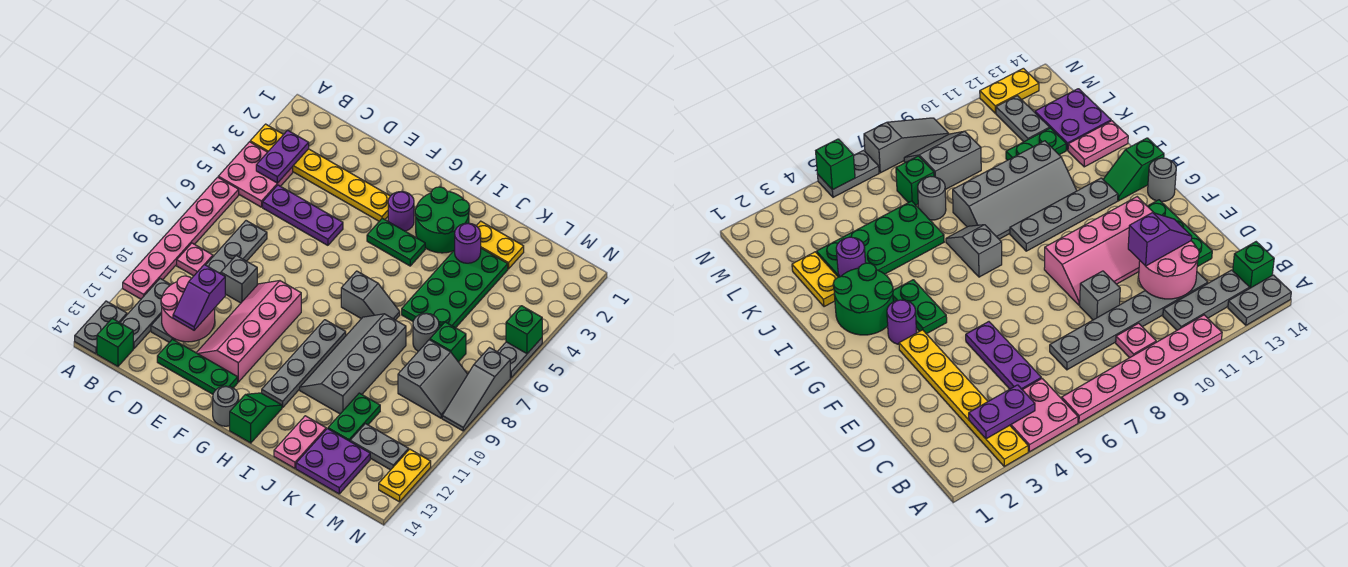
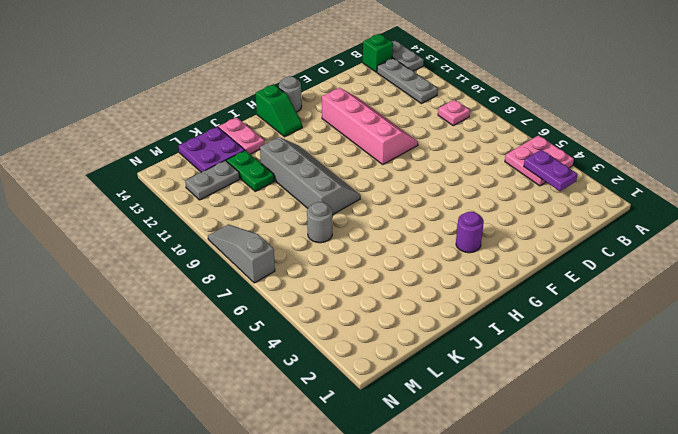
none -> yellow plate A3:F3 level 1
none -> pink plate A6:A11 level 1
none -> purple plate C5:E5 level 1
none -> grey plate C7:C12 level 1

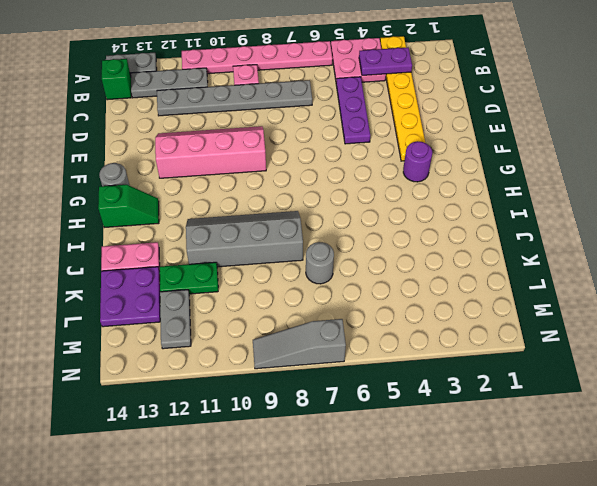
none -> grey brick D9 level 1
none -> green plate D13:F13 level 1
none -> green plate G4:H4 level 1
none -> green round brick H2:I3 level 1

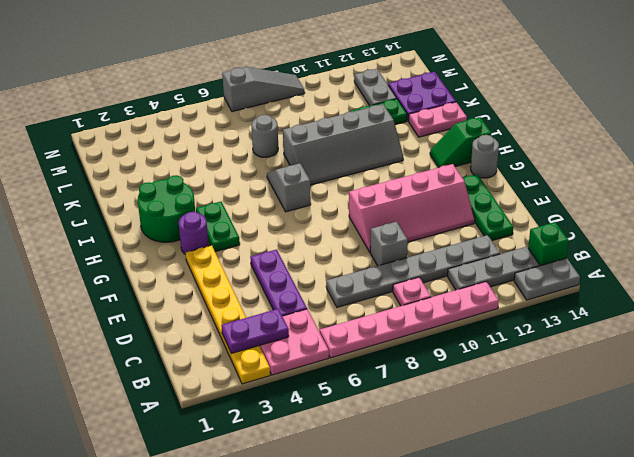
none -> grey plate H9:H12 level 1
none -> yellow plate J2:K2 level 1
none -> green plate J3:K6 level 1
none -> green brick L7 level 1

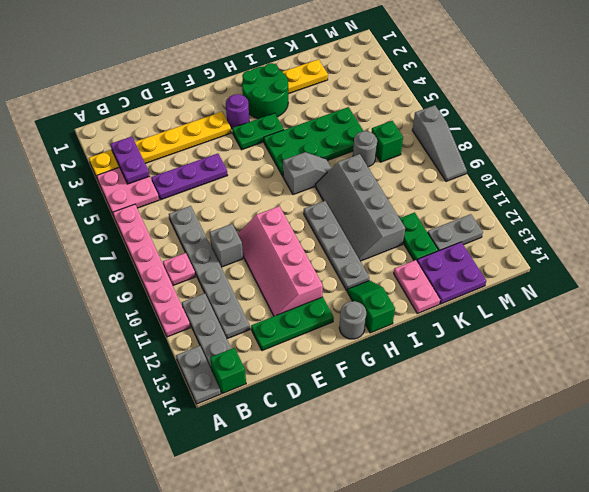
green plate H5:K6 level 1 -> green plate J3:K6 level 1
none -> grey slope L8:M9 level 1 top L
none -> grey plate N5:N6 level 1
none -> yellow plate N12:N13 level 1
none -> pink round brick C11:D12 level 2

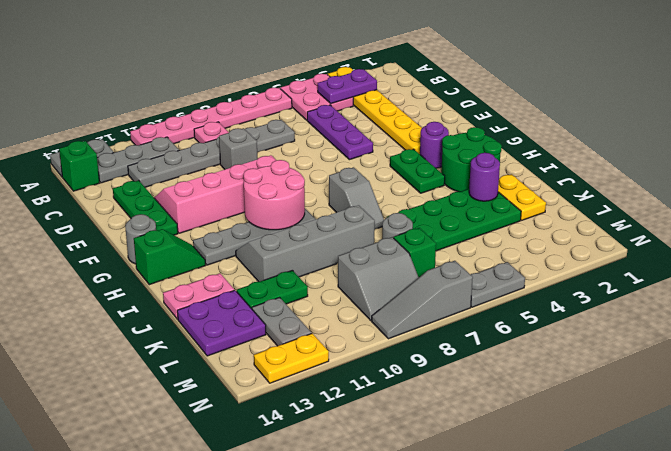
pink round brick G9:H10 level 2 -> pink round brick C11:D12 level 2
none -> green brick N5 level 2
none -> purple slope D11:D12 level 3 top 11

